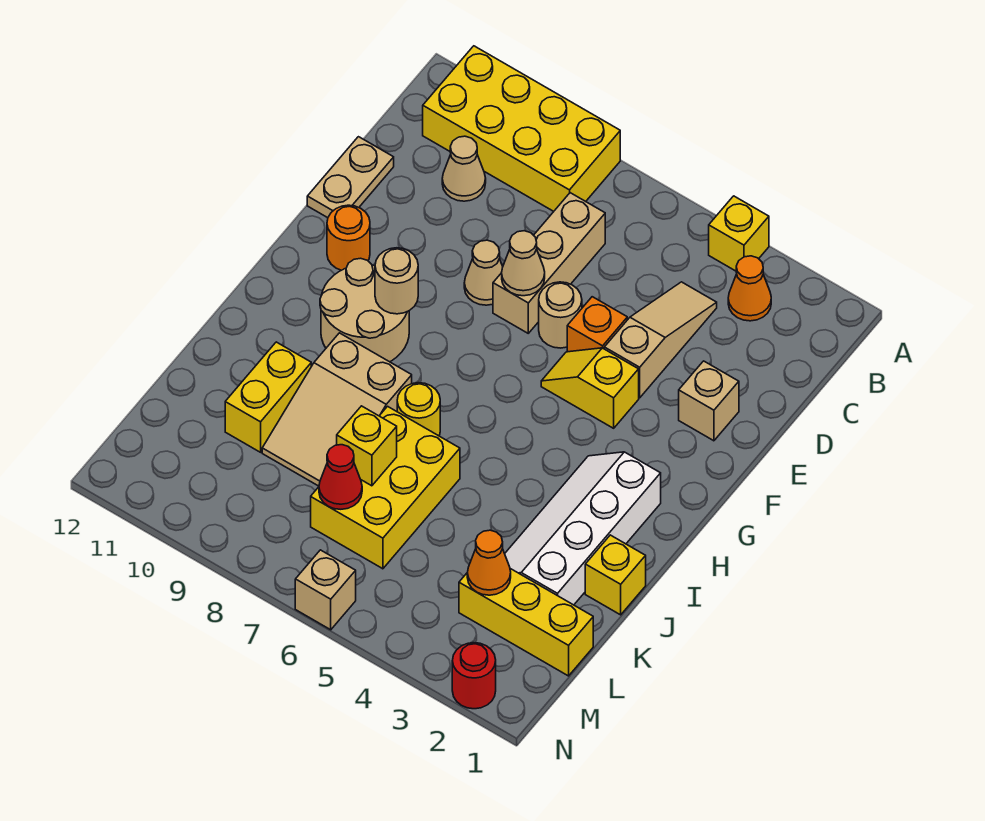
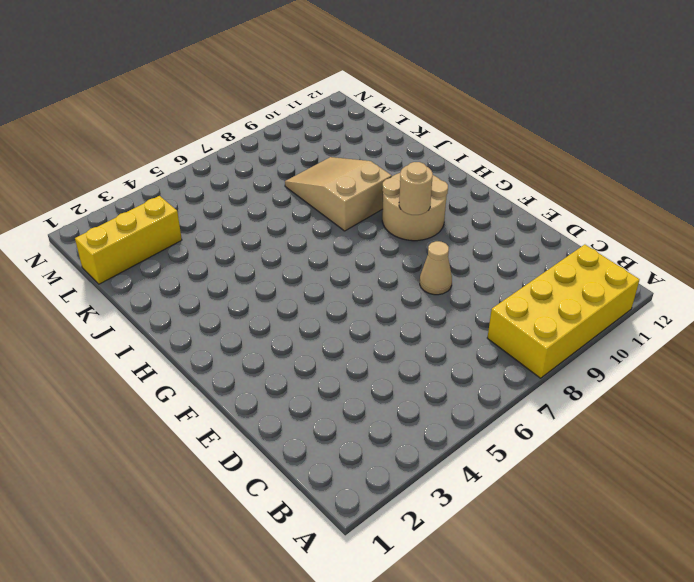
none -> yellow brick A4 level 1
none -> orange cone B3 level 1
none -> tan slope C4:E4 level 1 top E

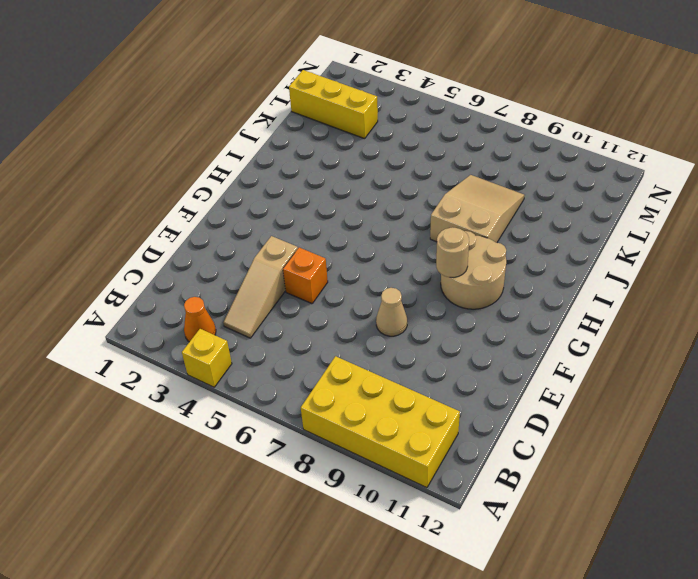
none -> tan brick C7:E7 level 1
none -> tan cone C10 level 1
none -> tan plate D12:E12 level 1

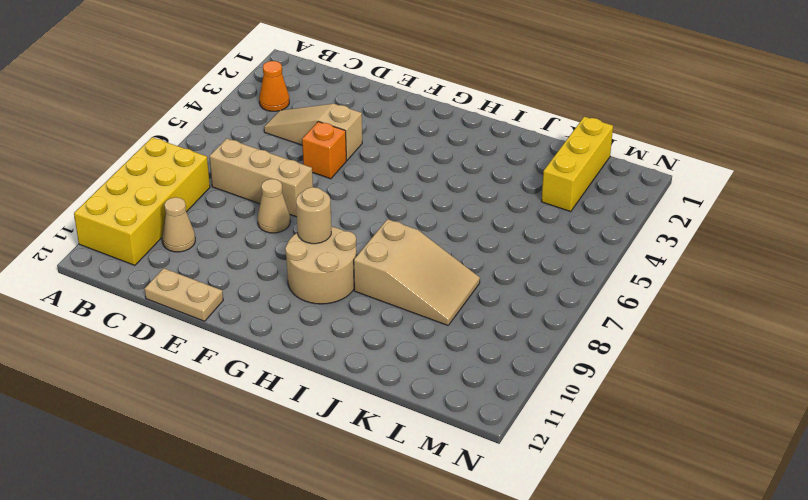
none -> yellow brick A4 level 1
none -> tan brick E2 level 1
none -> tan round brick E6 level 1

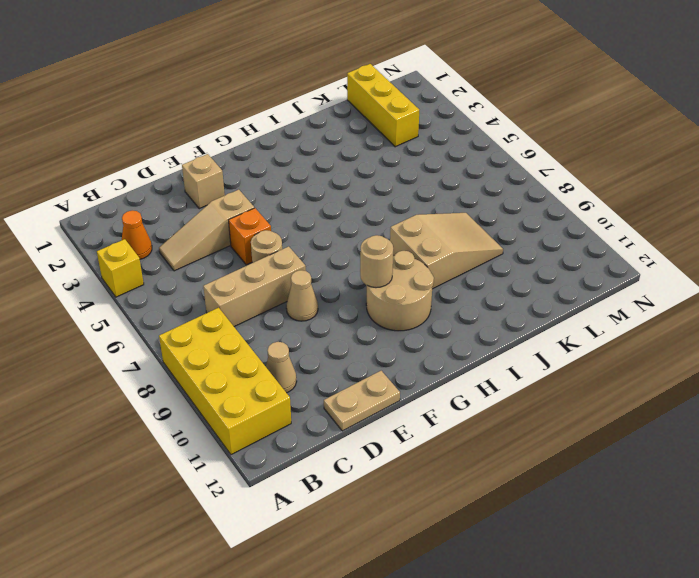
none -> yellow slope F4:F5 level 1 top 4
none -> orange round brick F11 level 1
none -> white slope H2:K3 level 1 top 2

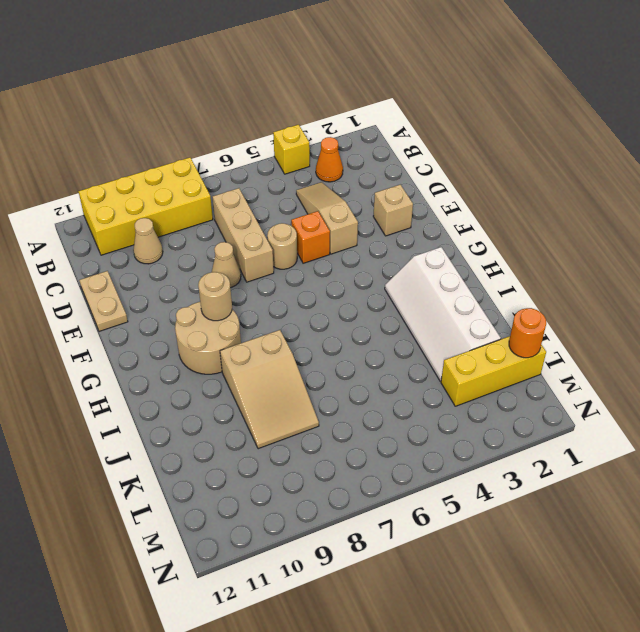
orange round brick L1 level 2 -> orange round brick F11 level 1
none -> yellow slope F4:F5 level 1 top 4
none -> yellow round brick I7 level 1
none -> yellow brick J1 level 1

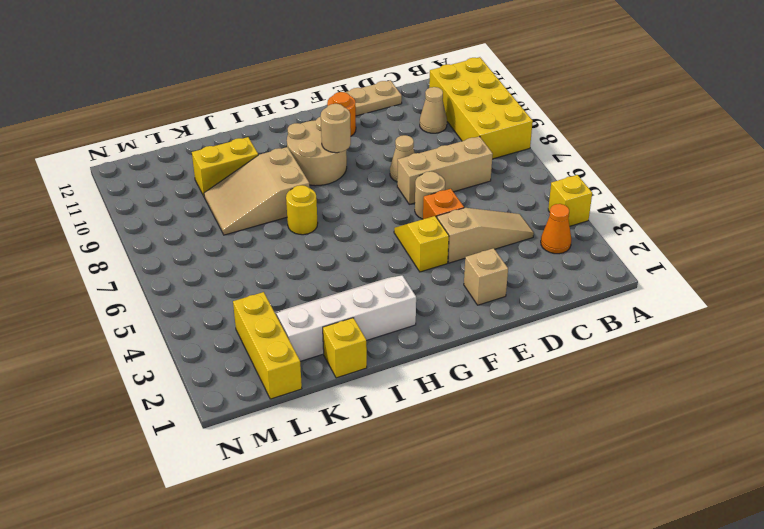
none -> yellow brick J6:L7 level 1
none -> red round brick N2 level 1
none -> tan brick N6 level 1

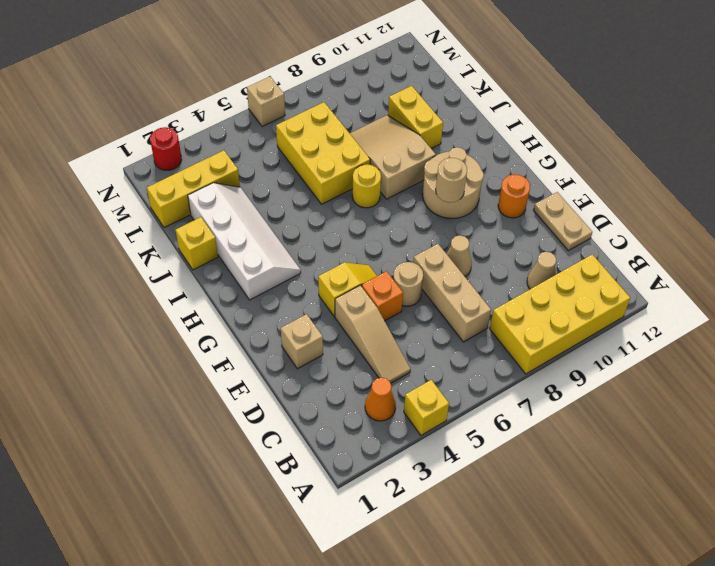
none -> tan cone E7 level 2
none -> yellow brick K7 level 2
none -> orange cone L3 level 2

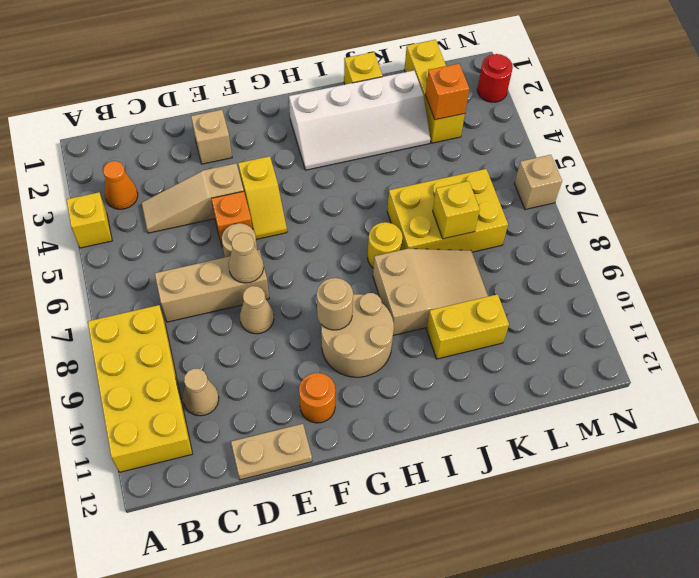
orange brick L3 level 2 -> orange cone L3 level 2
none -> red cone L7 level 2

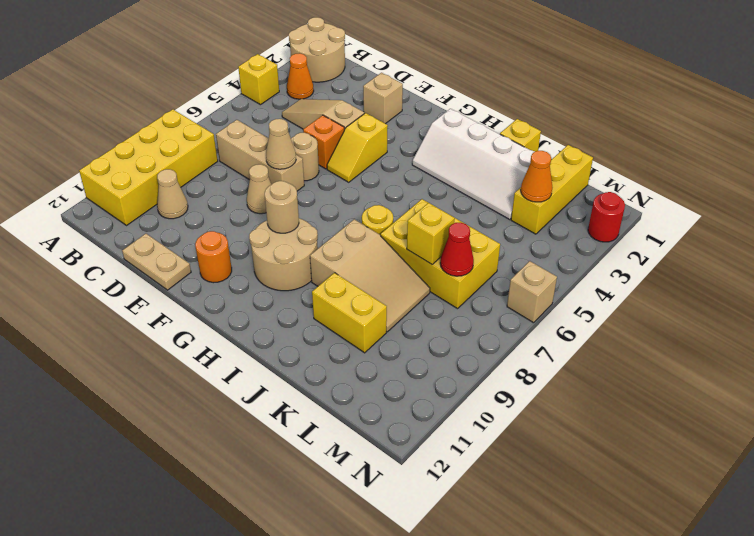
tan round brick A1:B2 level 1 -> none

